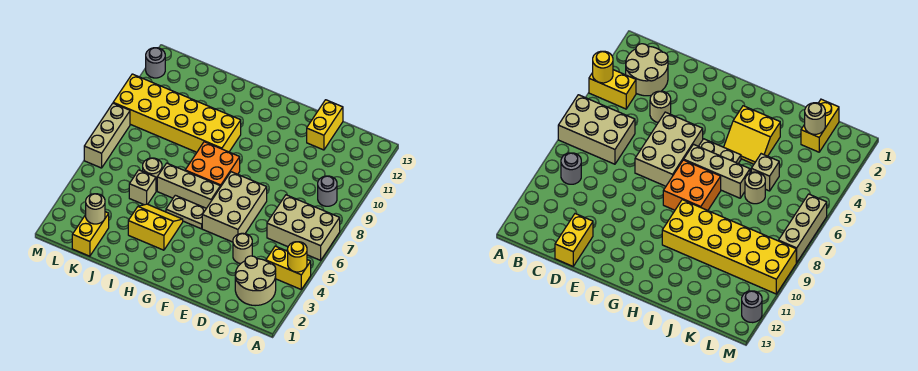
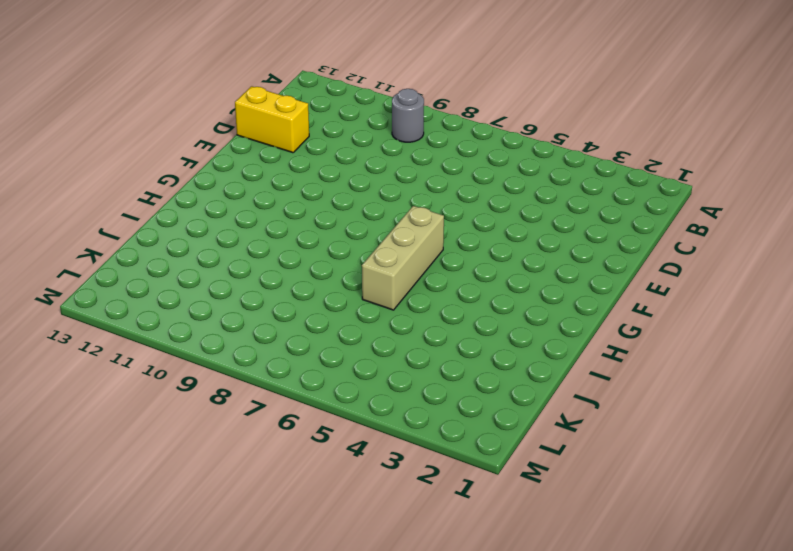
none -> yellow brick A4:B4 level 1
none -> tan brick A6:C7 level 1
none -> tan round brick B2:C3 level 1

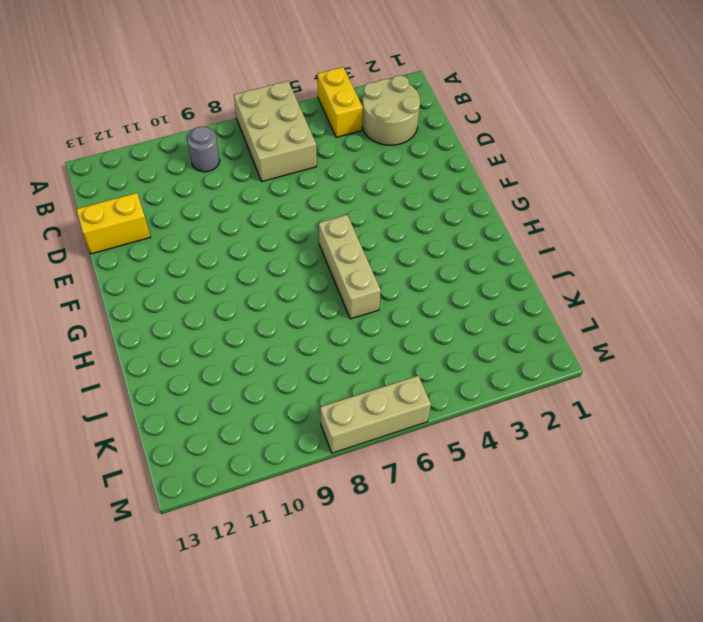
none -> tan round brick D4 level 1
none -> tan brick E5:F7 level 1
none -> tan plate G5:H5 level 1

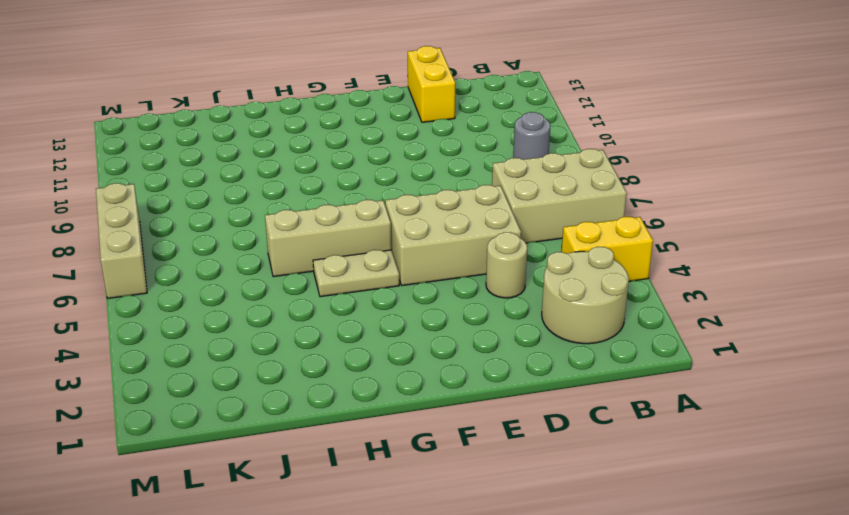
tan brick D5:F6 level 1 -> tan brick E5:F7 level 1
none -> orange brick G7:H8 level 1
none -> yellow slope H3:I4 level 1 top 3
none -> yellow brick H9:M10 level 1

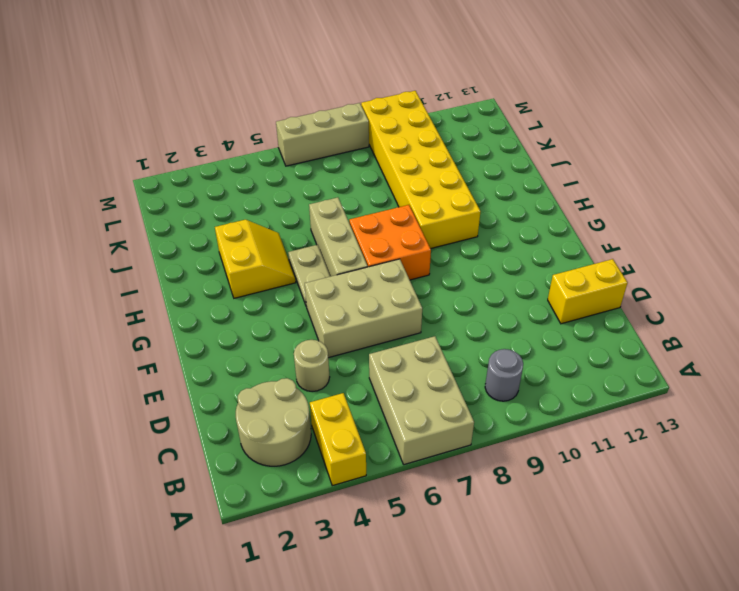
none -> tan brick J5 level 1
none -> tan round brick J6 level 1
none -> yellow brick K1:K2 level 1

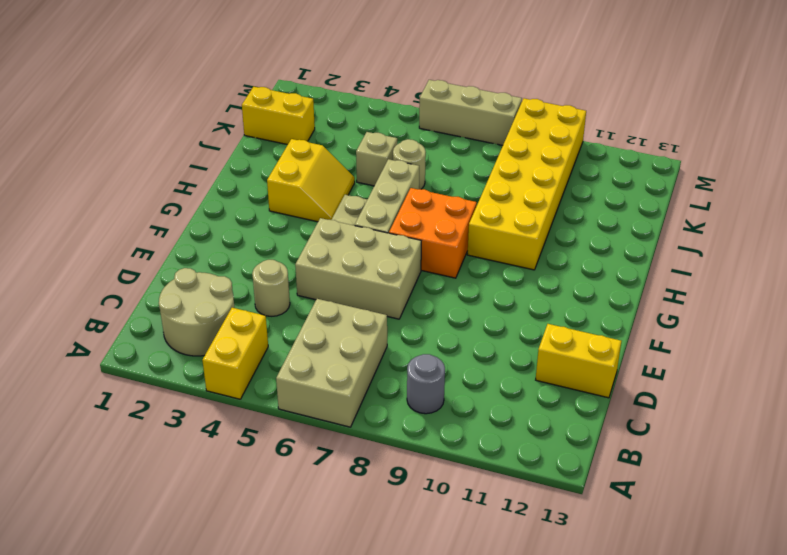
none -> grey round brick M12 level 1
none -> yellow round brick A4 level 2
none -> tan round brick K2 level 2

